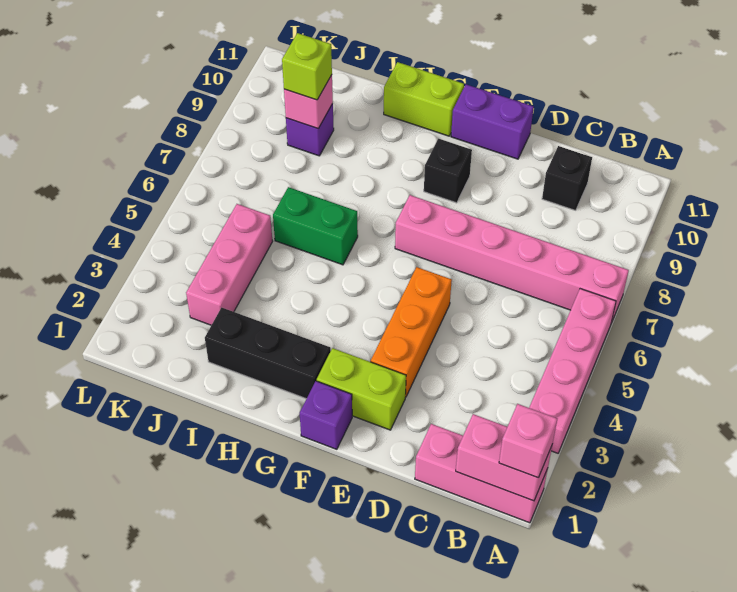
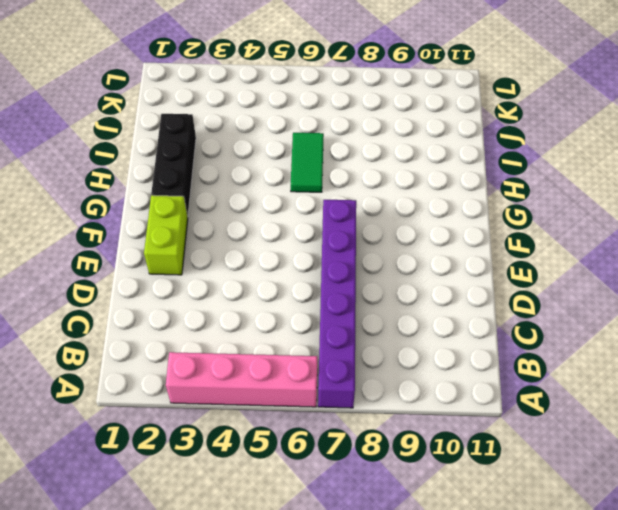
purple brick A7:F7 level 1 -> pink brick A7:F7 level 1
green tile H6:I6 level 1 -> green brick H6:I6 level 1
none -> pink brick A1:C1 level 1
none -> black brick C10 level 1
none -> orange brick E3:E5 level 1

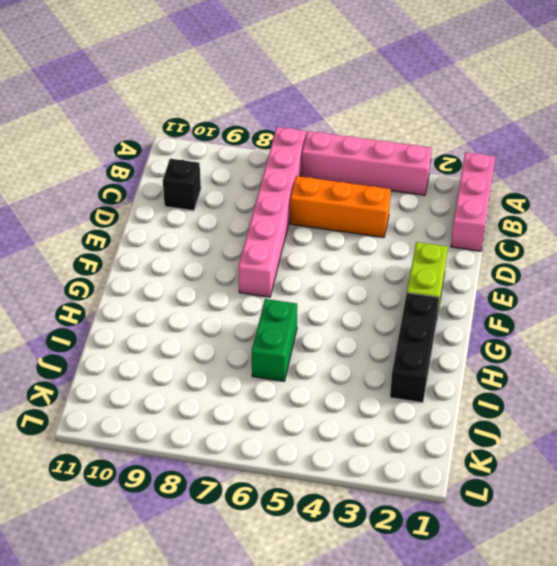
orange brick C4:C6 level 1 -> orange brick E3:E5 level 1
none -> purple brick E11:F11 level 1
none -> purple brick F1 level 1
none -> black brick F9 level 1

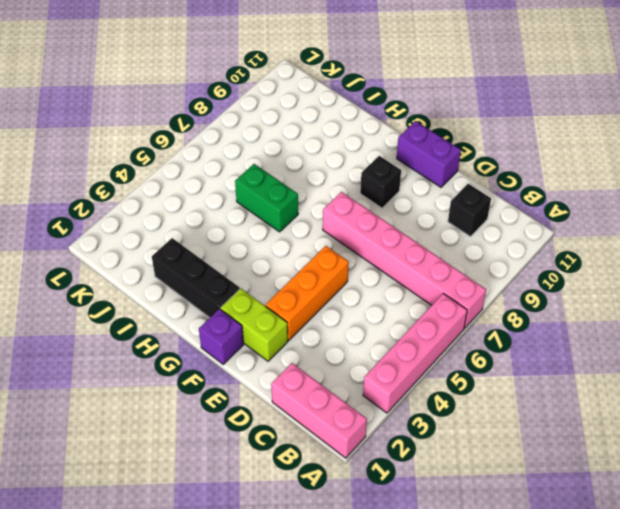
none -> lime brick G11:H11 level 1
none -> pink brick J3:J5 level 1
none -> purple brick J9 level 1

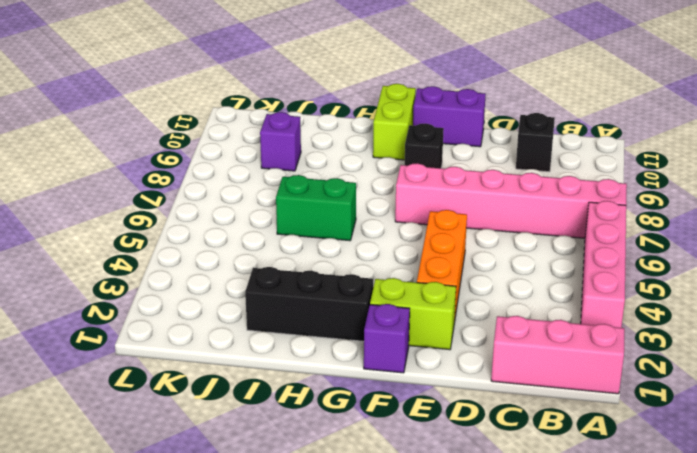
lime brick G10:G11 level 1 -> lime brick G11:H11 level 1
none -> pink brick J3:J5 level 1
none -> pink brick A1:B1 level 2
none -> pink brick J9 level 2

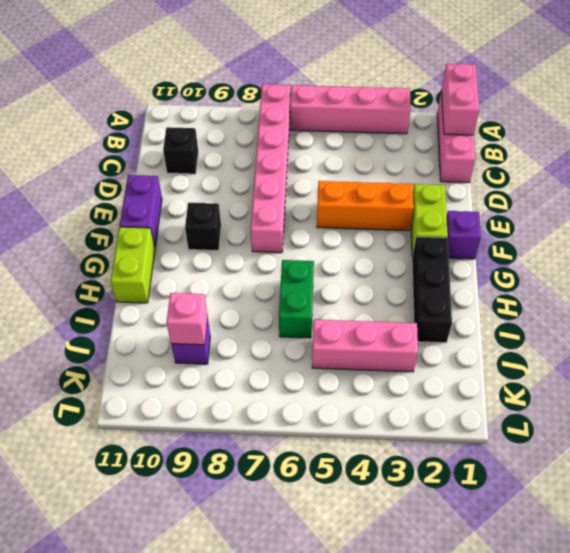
none -> pink brick A1 level 3
none -> lime brick J9 level 3

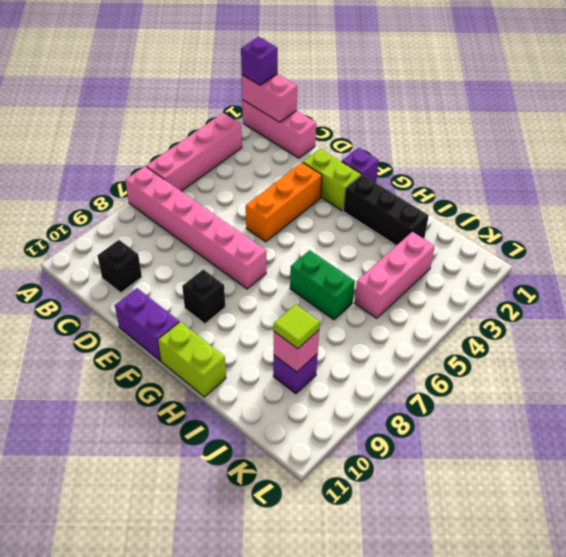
purple brick A1 level 3 -> pink brick A1 level 3
lime tile J9 level 3 -> lime brick J9 level 3

